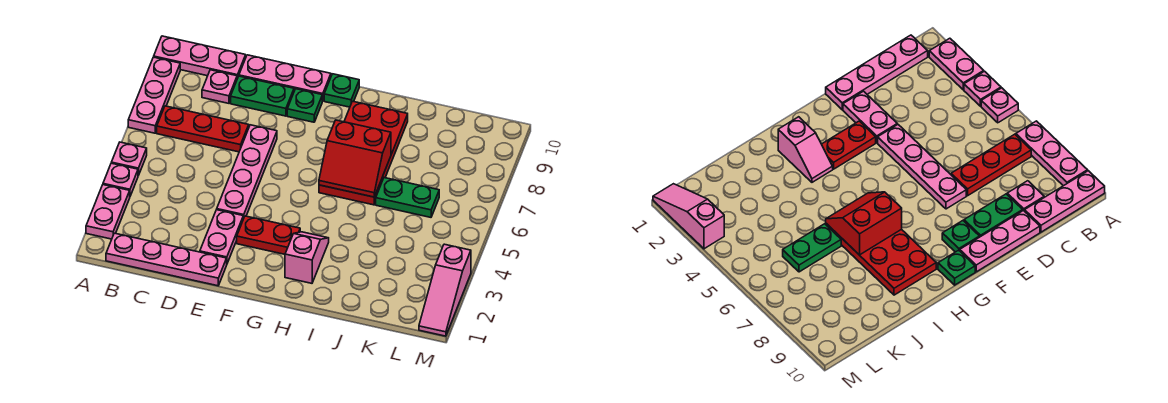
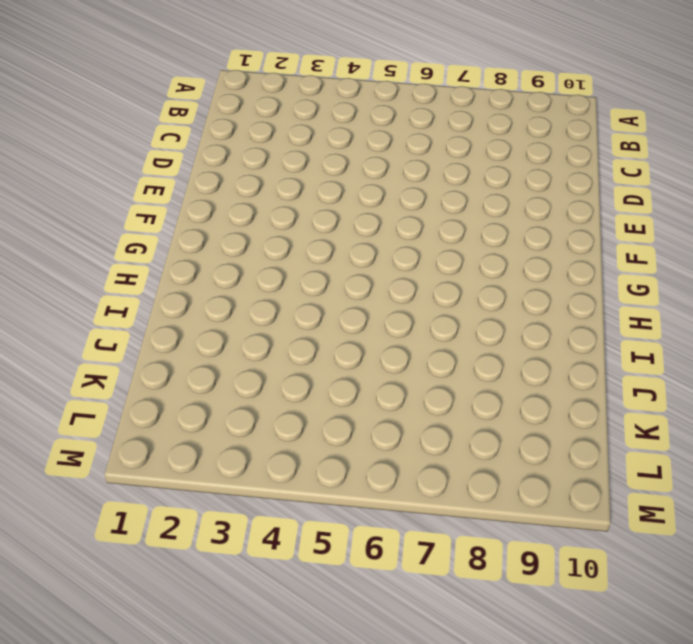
none -> pink plate A2:A3 level 1
none -> pink plate A4 level 1
none -> pink plate A5 level 1

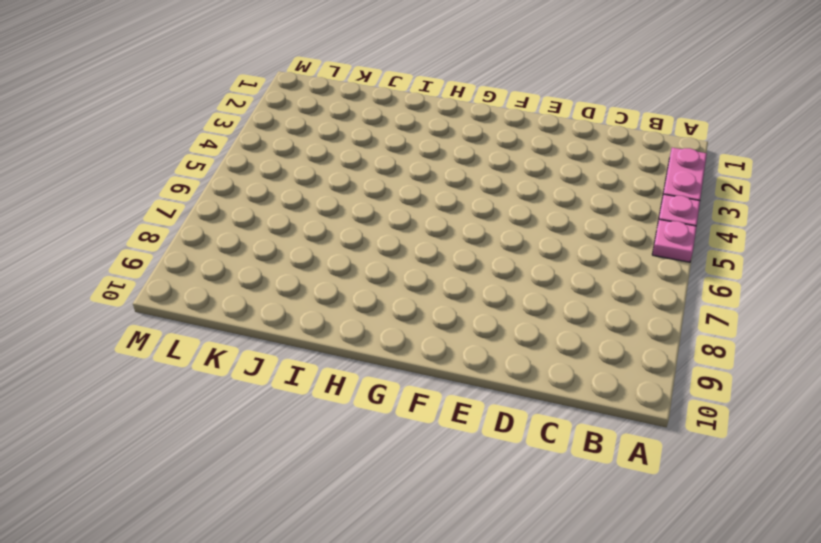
none -> pink plate A7:A9 level 1
none -> pink plate A10:C10 level 1
none -> pink plate B1:E1 level 1

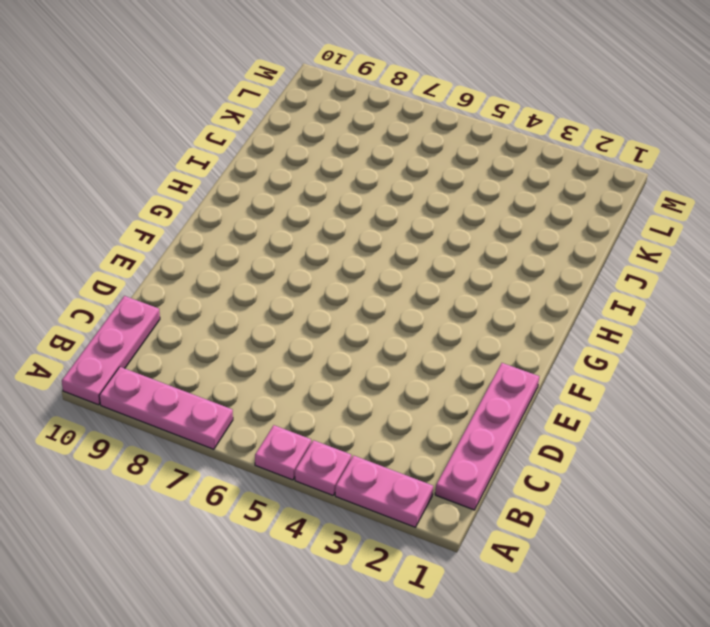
none -> red plate B7:D7 level 1
none -> pink plate C9 level 1
none -> green plate D9:E9 level 1

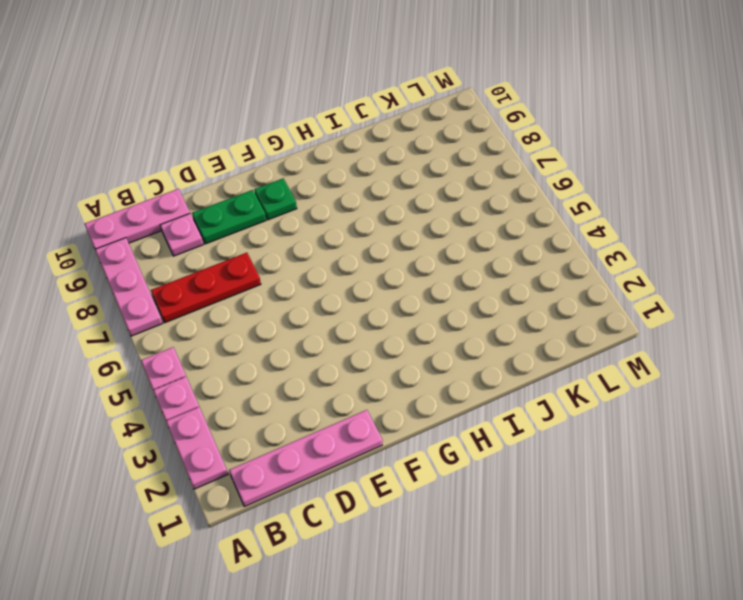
none -> pink plate D10:F10 level 1
none -> pink plate E2:E3 level 1
none -> pink plate E4:E7 level 1

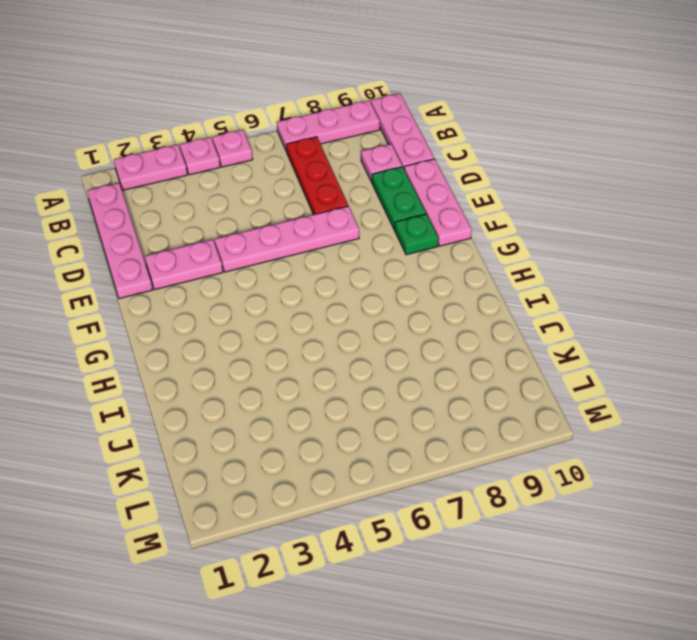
none -> red plate F3:G3 level 1
none -> green plate G10 level 1
none -> pink slope H2:H3 level 1 top 2

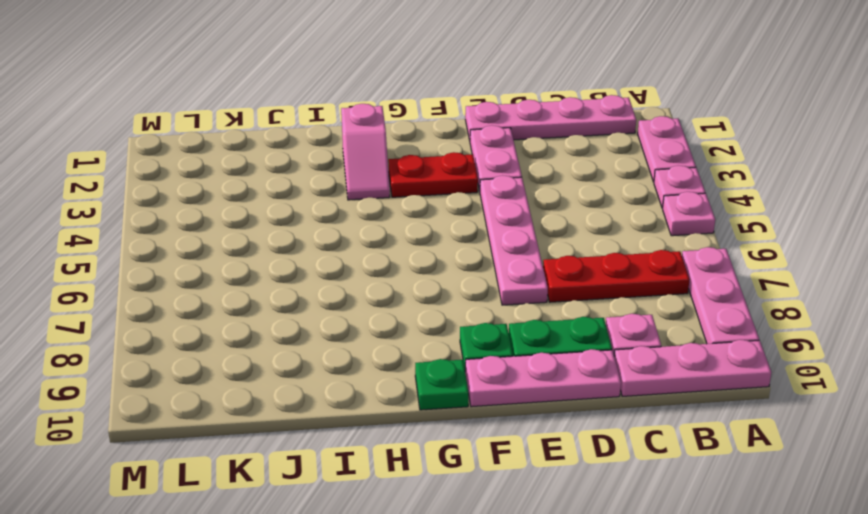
none -> red plate H6:I9 level 1
none -> green plate J6:K6 level 1
none -> pink slope M1:M3 level 1 top 3

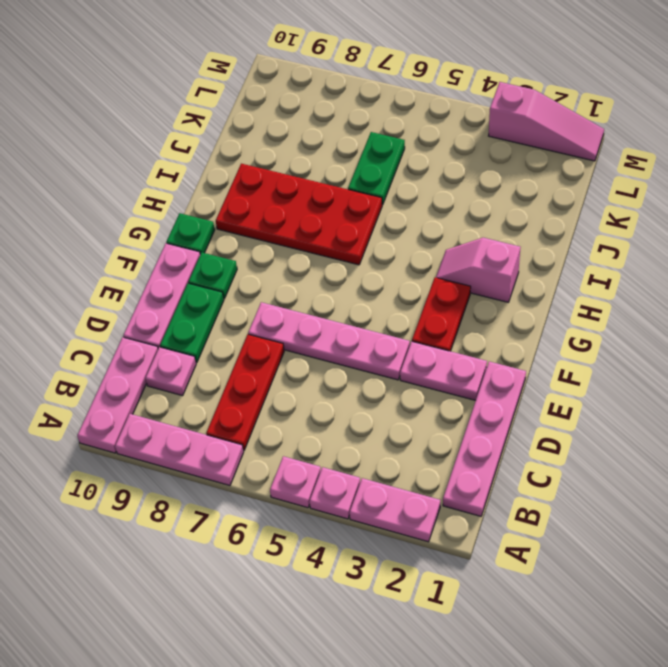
none -> red slope H6:I7 level 2 top 7

